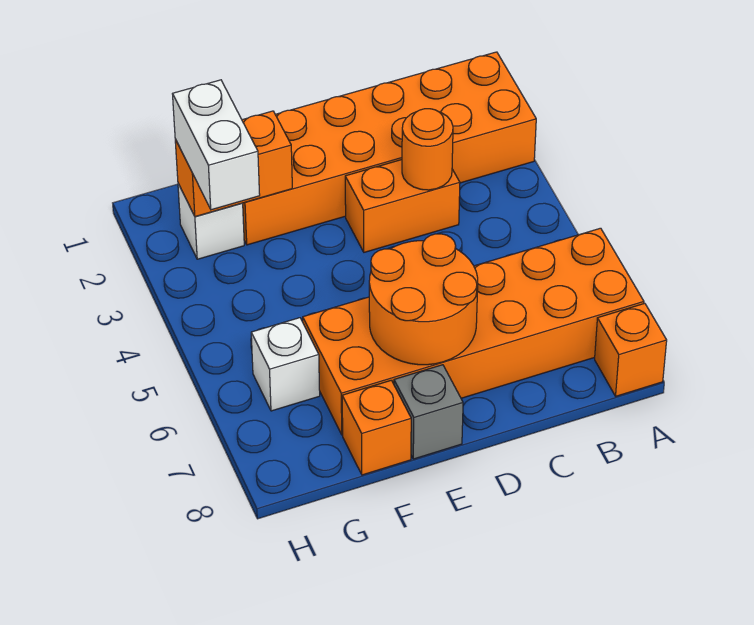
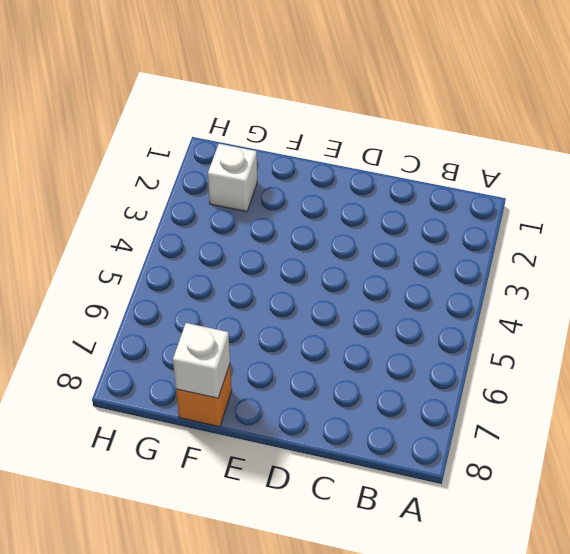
white brick F8 level 2 -> white brick G6 level 1
none -> orange brick A1:F2 level 1
none -> orange brick A6:F7 level 1
none -> orange brick A8 level 1

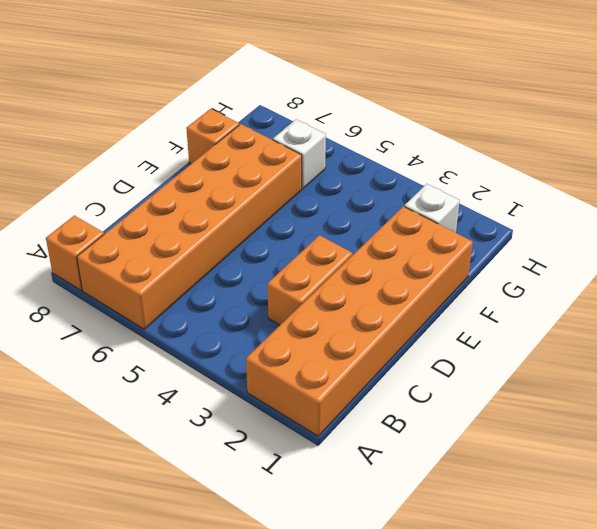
none -> grey brick E8 level 1
none -> orange round brick C3 level 2
none -> orange round brick D6:E7 level 2

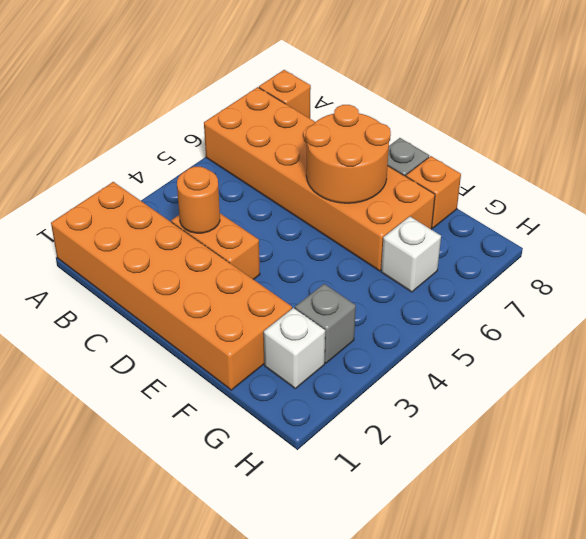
grey brick G3 level 1 -> none
none -> orange brick F2:G2 level 2
none -> white brick G2:G3 level 3

